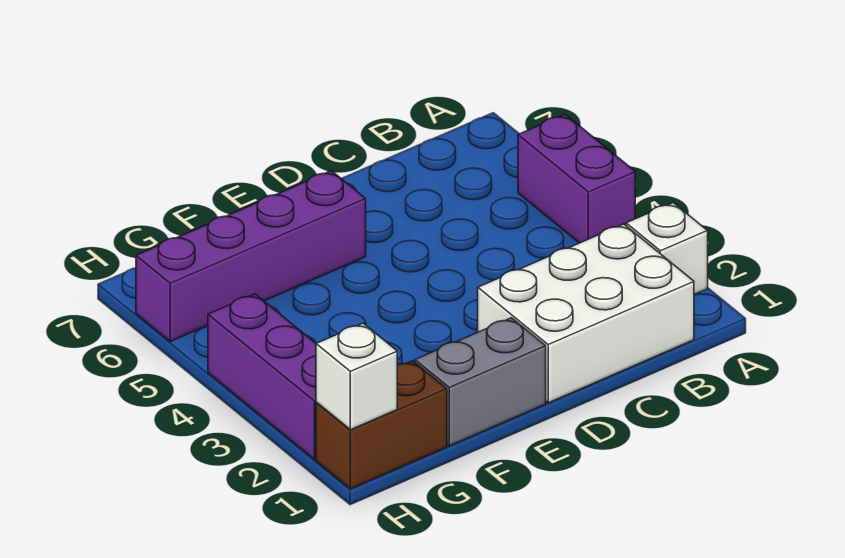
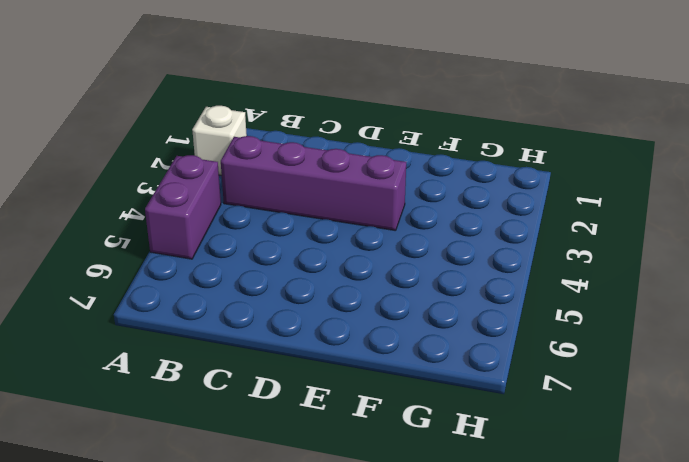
purple brick B3:E3 level 1 -> purple brick E6:H6 level 1
none -> white brick B1:D2 level 1
none -> grey brick E1:F1 level 1

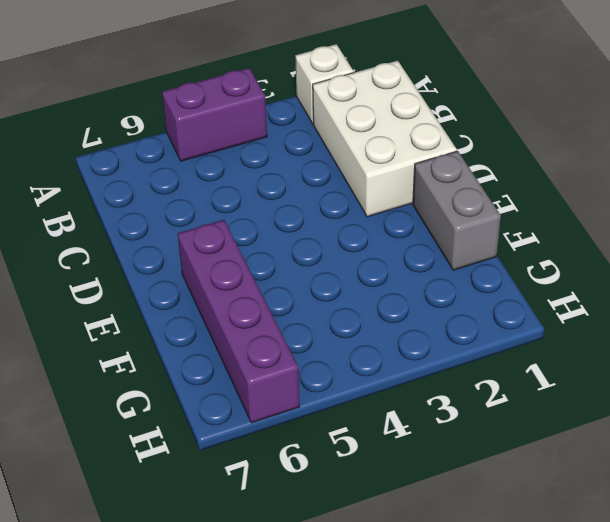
none -> brown brick G1:H1 level 1
none -> purple brick H2:H4 level 1

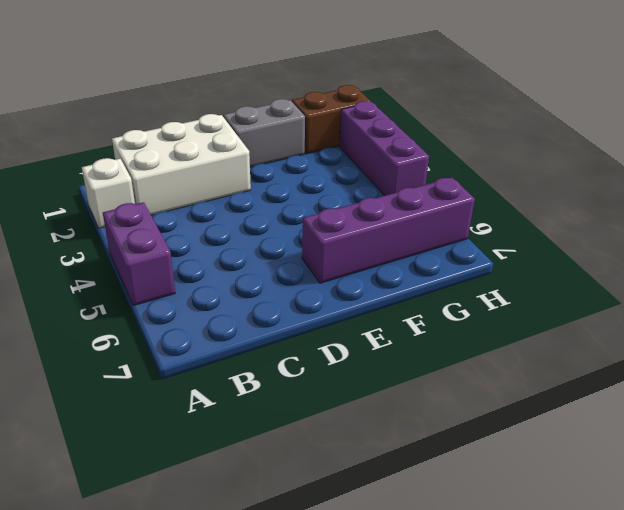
none -> white brick H1 level 2

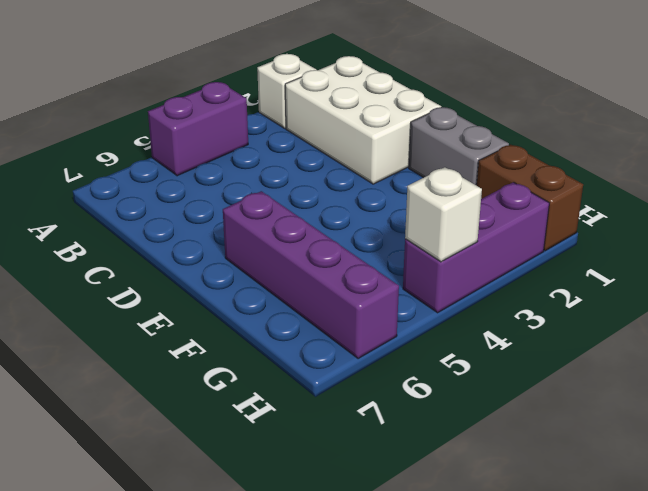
white brick H4 level 2 -> white brick H1 level 2

